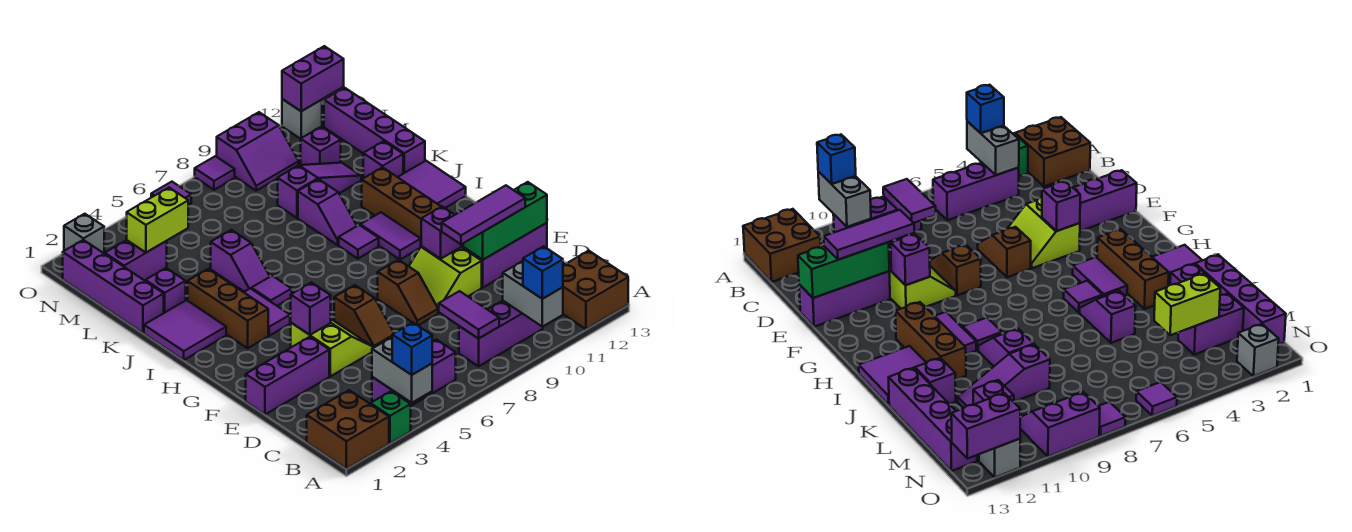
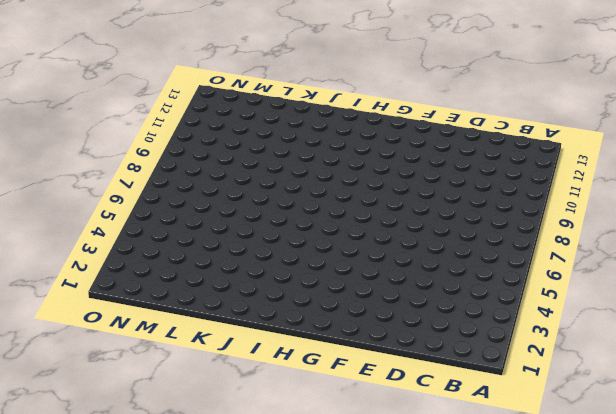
none -> brown brick A1:B2 level 1
none -> green brick A3 level 1
none -> brown brick A12:B13 level 1
none -> purple brick B4:B6 level 1

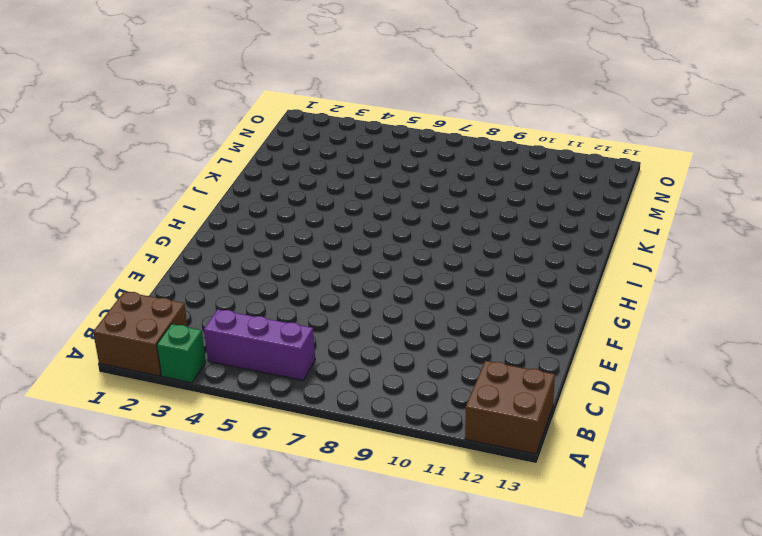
none -> purple brick B8:B10 level 1
none -> purple brick E1:E3 level 1
none -> lime slope E4:F5 level 1 top 4
none -> brown slope E6:F6 level 1 top F

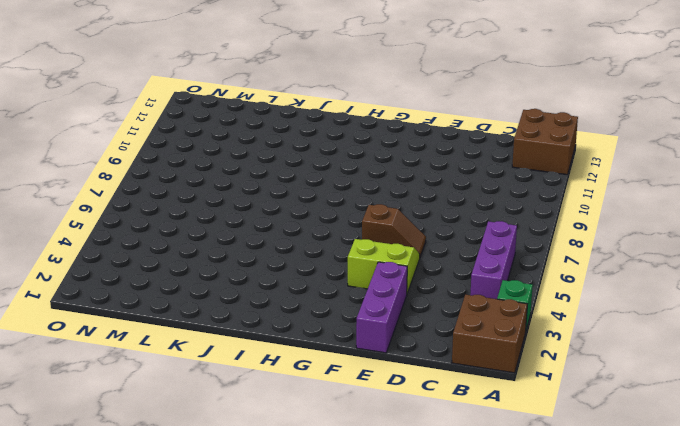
none -> purple brick B8:B10 level 1
none -> brown slope E8:F8 level 1 top F
none -> lime slope E9:F10 level 1 top 10
none -> purple brick E11:E13 level 1

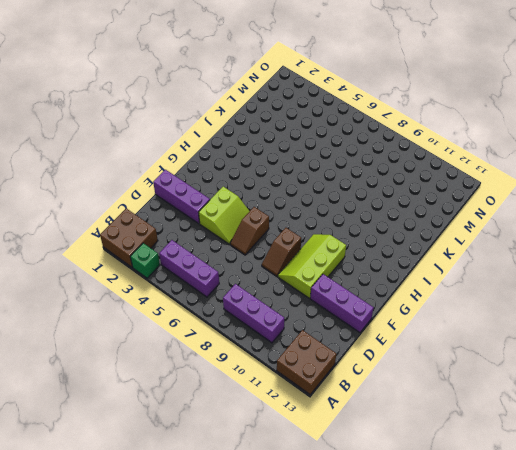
lime slope E9:G10 level 1 top 10 -> lime slope E9:F10 level 1 top 10
none -> brown brick H3:J3 level 1
none -> purple tile H4:I4 level 1
none -> purple tile H10:I10 level 1
none -> brown brick H11:J11 level 1

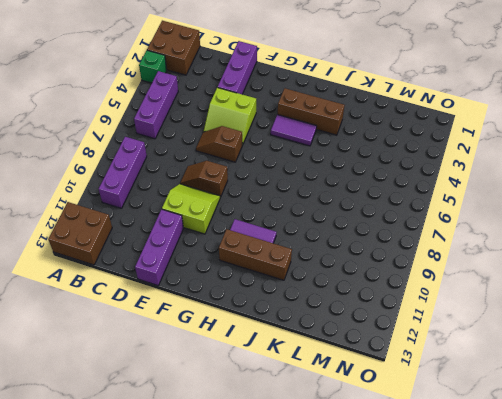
none -> purple tile I1:J2 level 1
none -> purple tile I5 level 1
none -> purple tile I9 level 1
none -> purple tile I12:J13 level 1

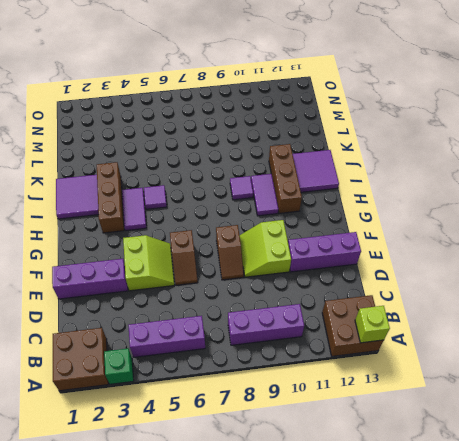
lime brick A13 level 2 -> none
none -> purple slope J5:K5 level 1 top K
none -> purple slope J9:K9 level 1 top K
none -> purple brick K1:N1 level 1
none -> purple brick K2 level 1

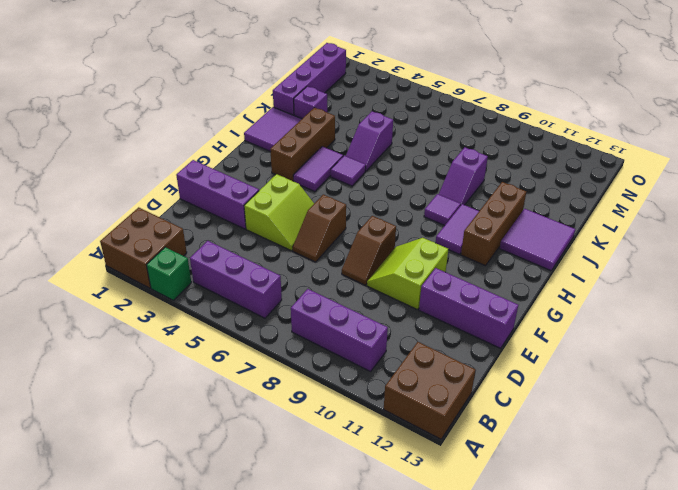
none -> purple brick K12 level 1
none -> purple brick K13:N13 level 1
none -> purple slope L9:L11 level 1 top 9
none -> purple brick M2:M3 level 1

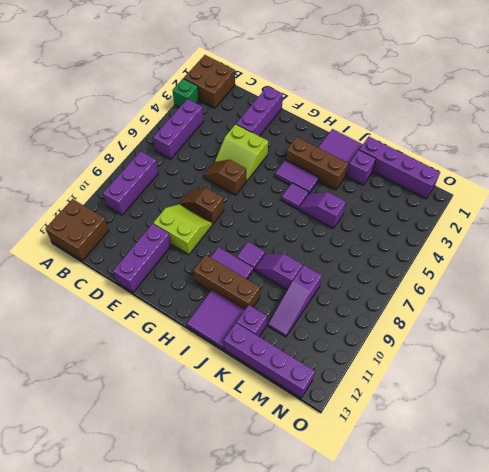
none -> purple brick M2:M3 level 1
none -> purple brick M11 level 1
none -> purple slope N9:O10 level 1 top O
none -> grey brick O2 level 1

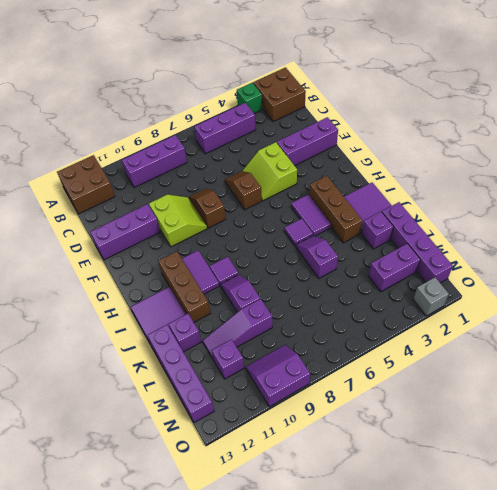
none -> purple tile O6 level 1
none -> purple tile O8 level 1
none -> grey brick O12 level 1
none -> grey brick A4:B4 level 2

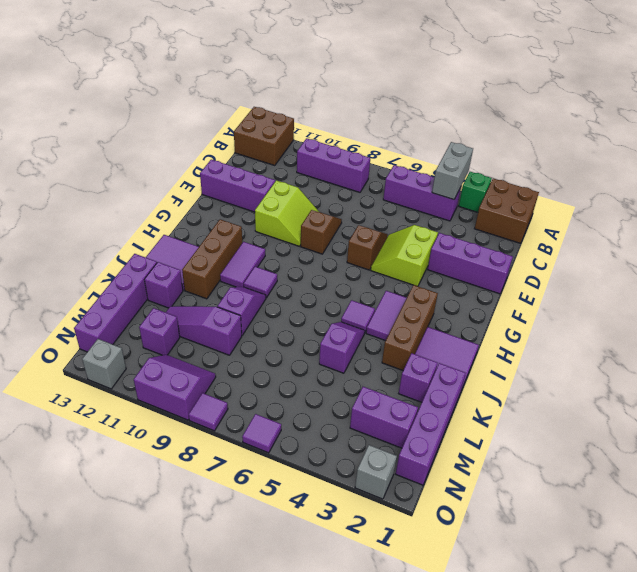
none -> grey brick A10:B10 level 2
none -> purple tile B8:C8 level 2
none -> green brick E11:E13 level 2
none -> purple brick F4 level 2

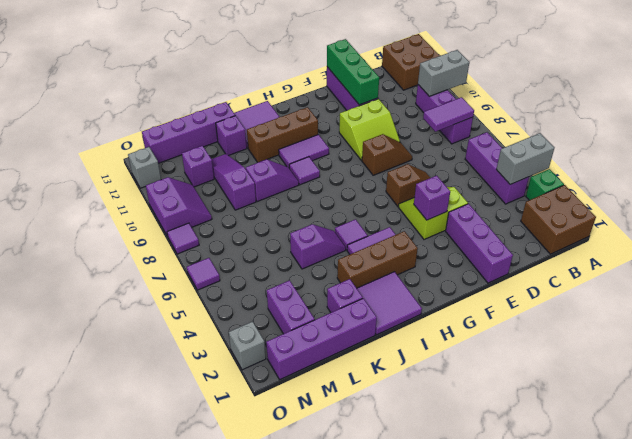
none -> purple brick F10 level 2
none -> lime brick M3:M4 level 2
none -> purple brick O12:O13 level 2
none -> blue brick A4 level 3

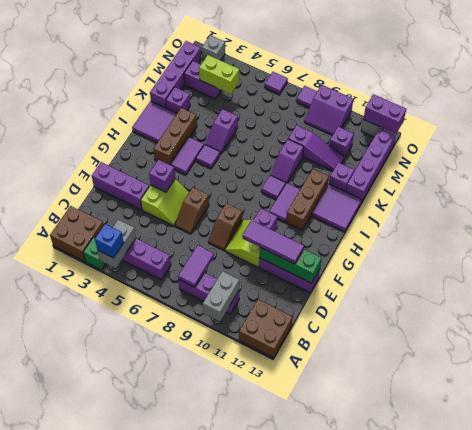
none -> blue brick A10 level 3

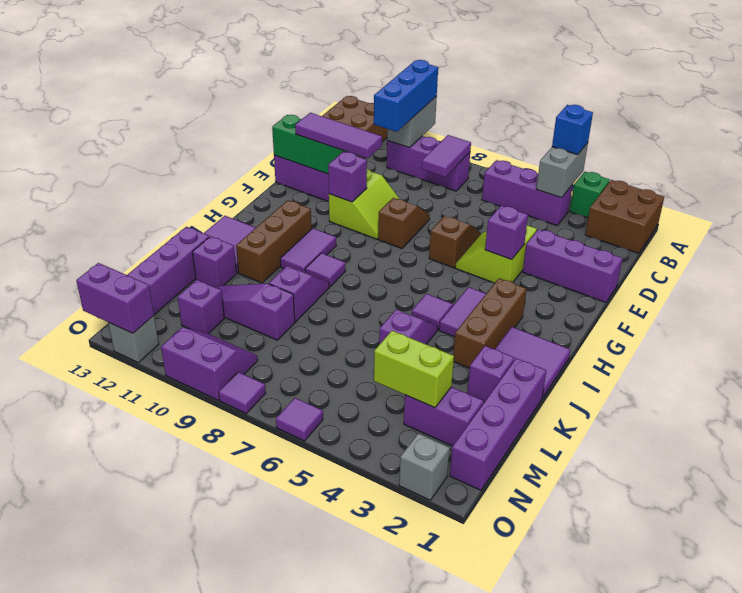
blue brick A10:C10 level 3 -> blue brick A10 level 3

